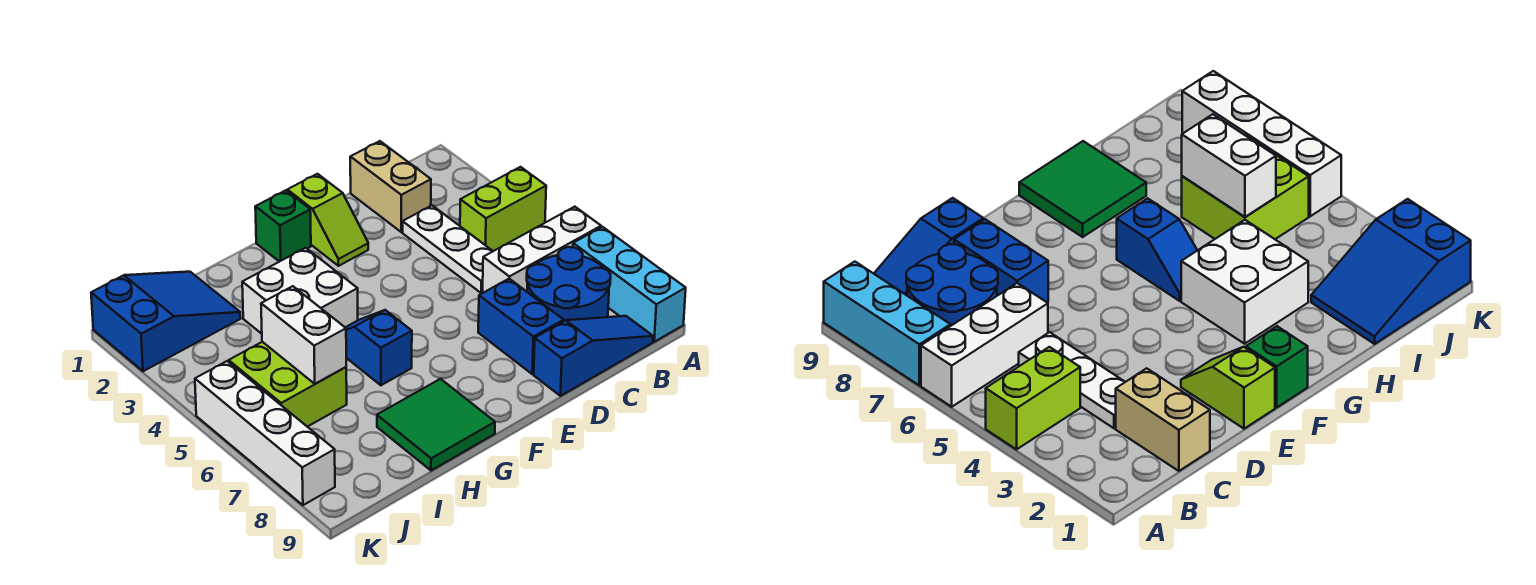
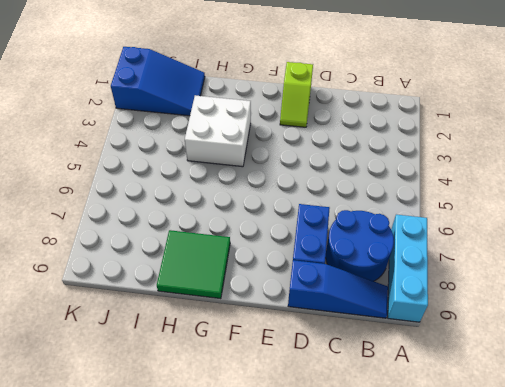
none -> lime brick A4:B4 level 1
none -> white brick A6:C6 level 1
none -> tan brick C1:C2 level 1

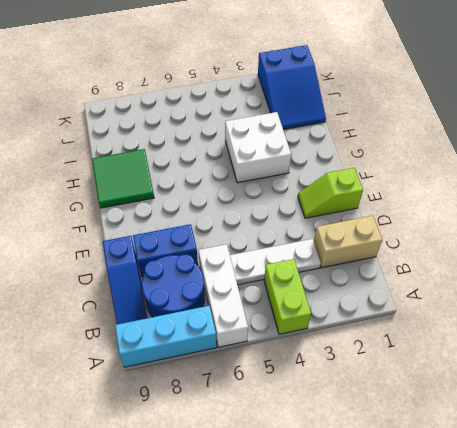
none -> green brick F1 level 1
none -> blue slope G5:G6 level 1 top 6
none -> lime brick I5:J6 level 1

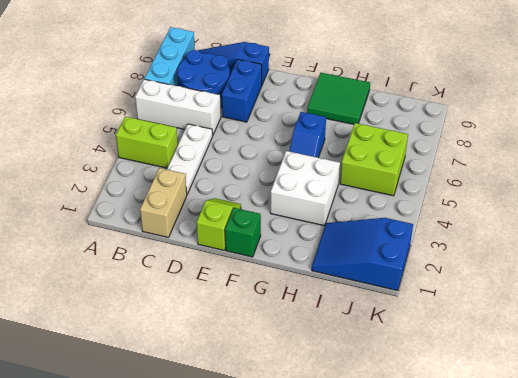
none -> white brick K5:K8 level 1
none -> white brick I5:I6 level 2

